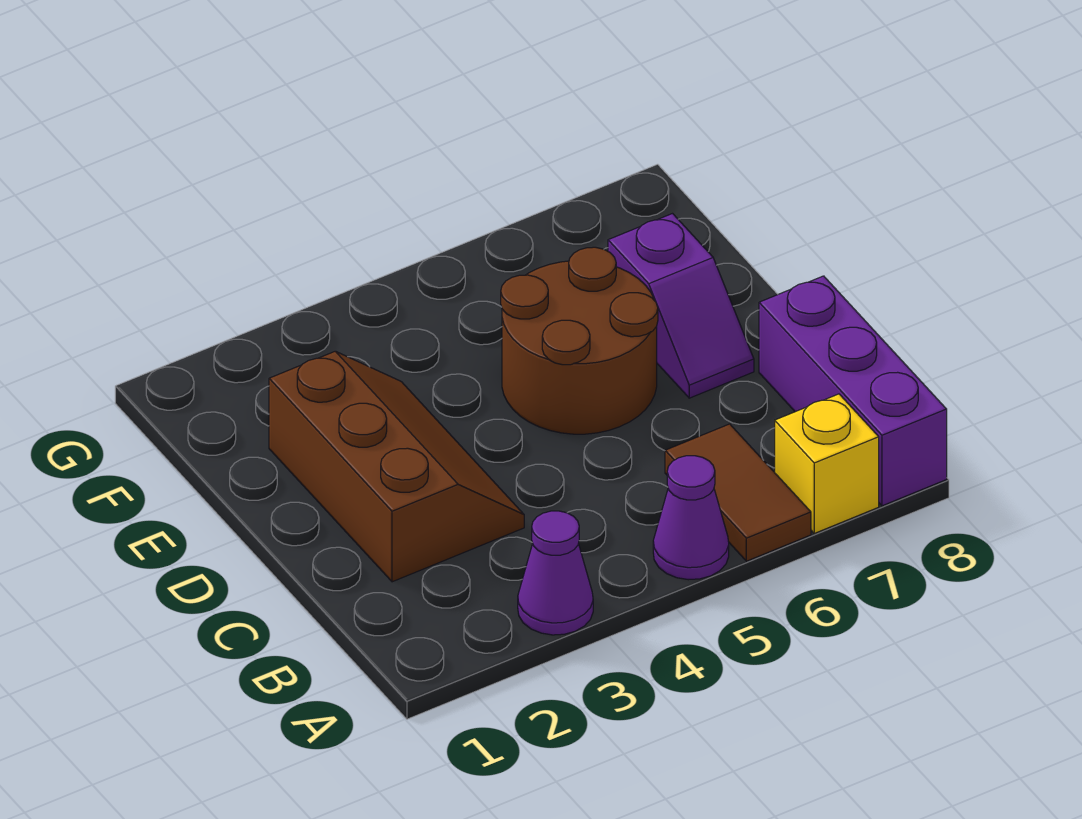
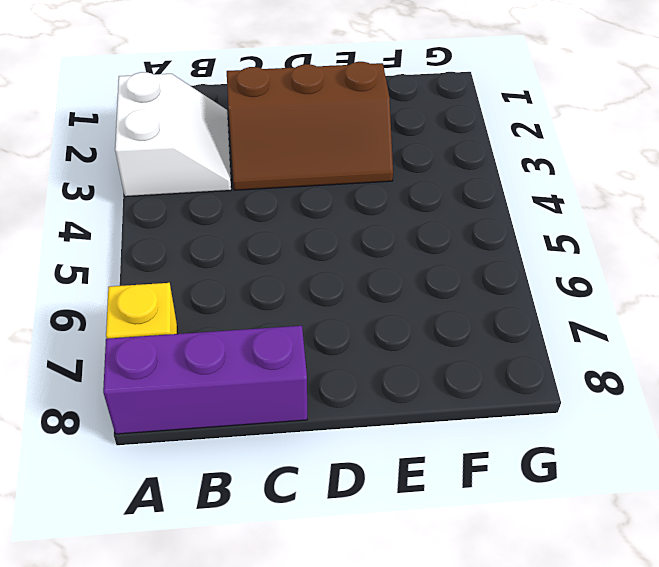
white slope A2:B3 level 1 top A -> purple cone A3 level 1
none -> purple cone A5 level 1
none -> brown tile A6:B6 level 1

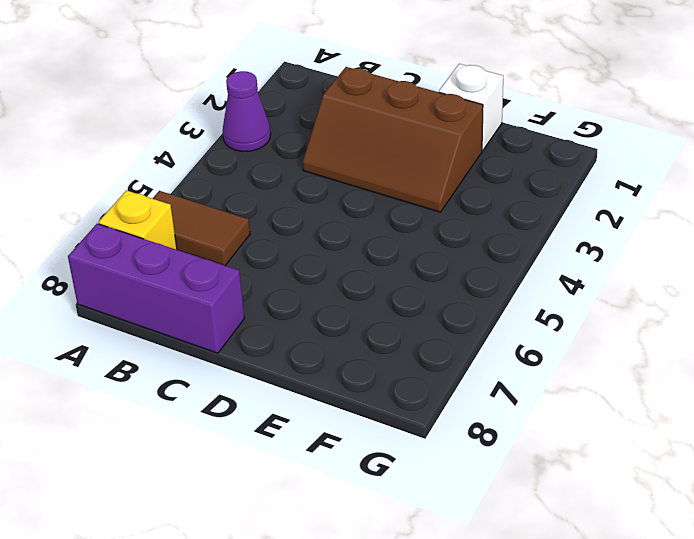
white brick E1 level 1 -> none
none -> purple cone A5 level 1
none -> brown round brick D5:E6 level 1

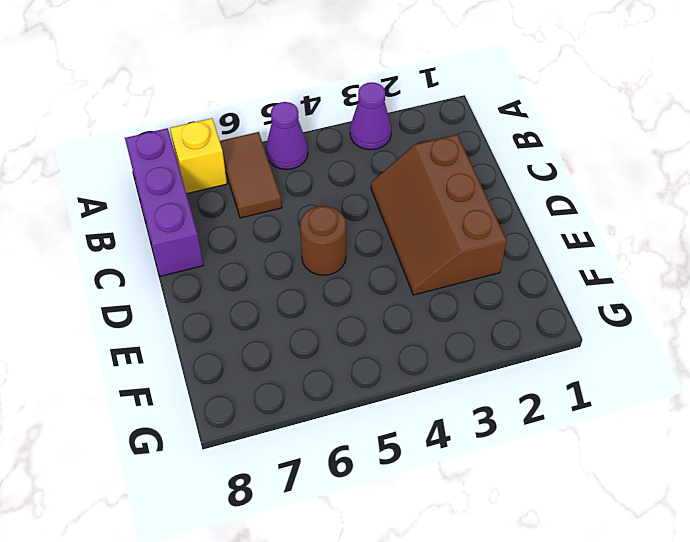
brown round brick D5 level 1 -> brown round brick D5:E6 level 1
none -> purple slope D7:E7 level 1 top E

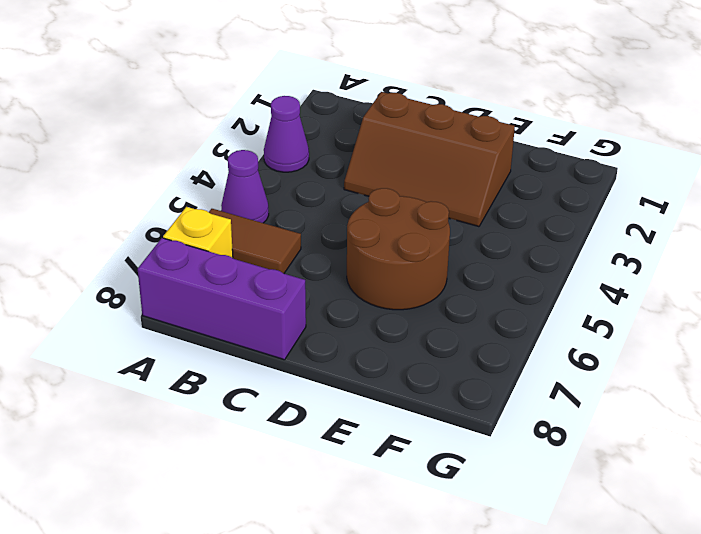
none -> purple slope D7:E7 level 1 top E

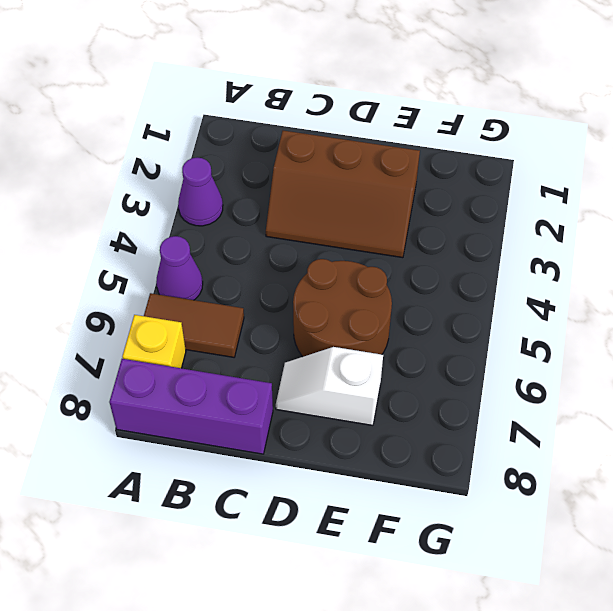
white slope D7:E7 level 1 top E -> purple slope D7:E7 level 1 top E

